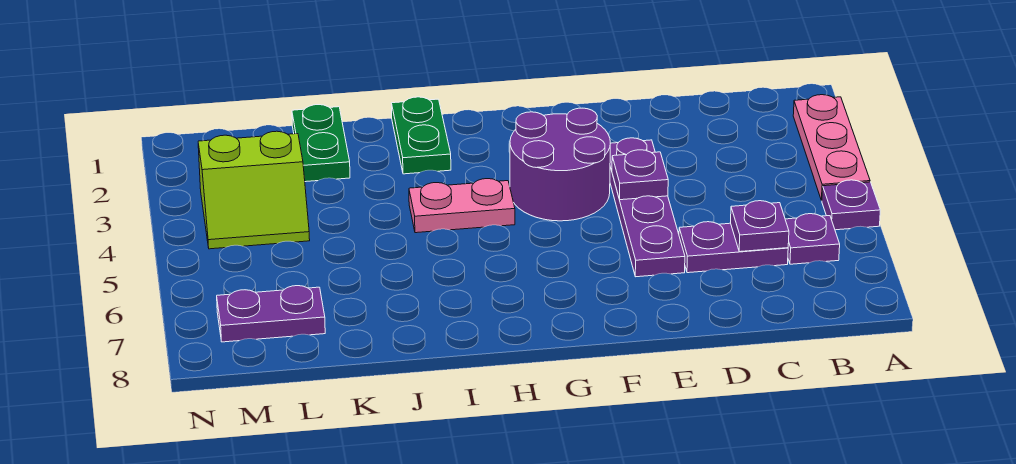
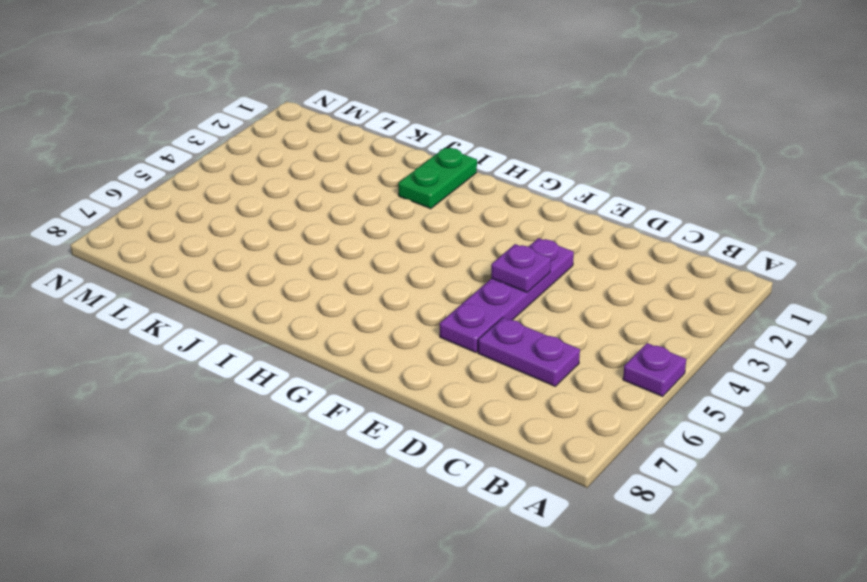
none -> pink plate A2:A4 level 1
none -> purple plate B6 level 1
none -> purple round brick F3:G4 level 1

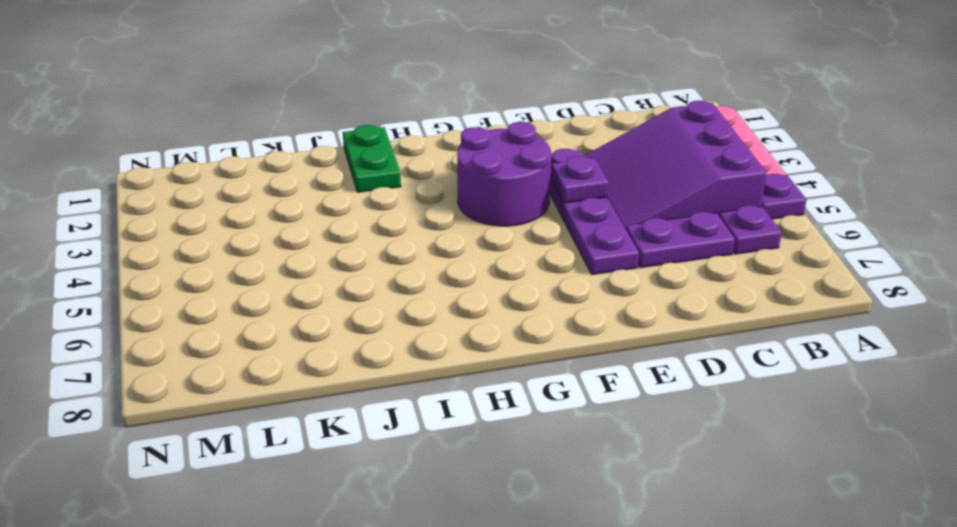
purple slope B3:D5 level 1 top B -> none
none -> pink plate H4:I4 level 1
none -> green plate K1:K2 level 1
none -> lime slope L3:M4 level 1 top 3

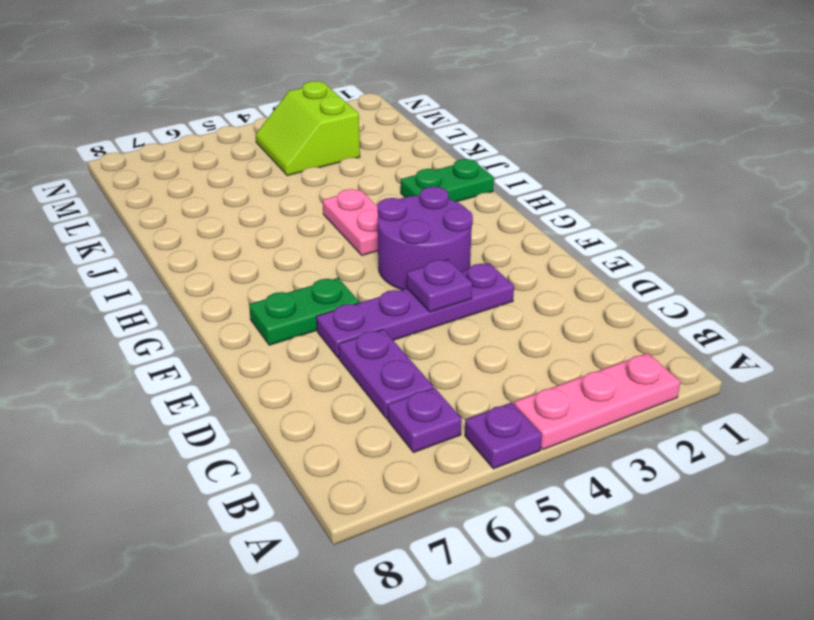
green plate F6:F7 level 1 -> green plate K1:K2 level 1
none -> purple plate L7:M7 level 1
none -> purple plate C6 level 2

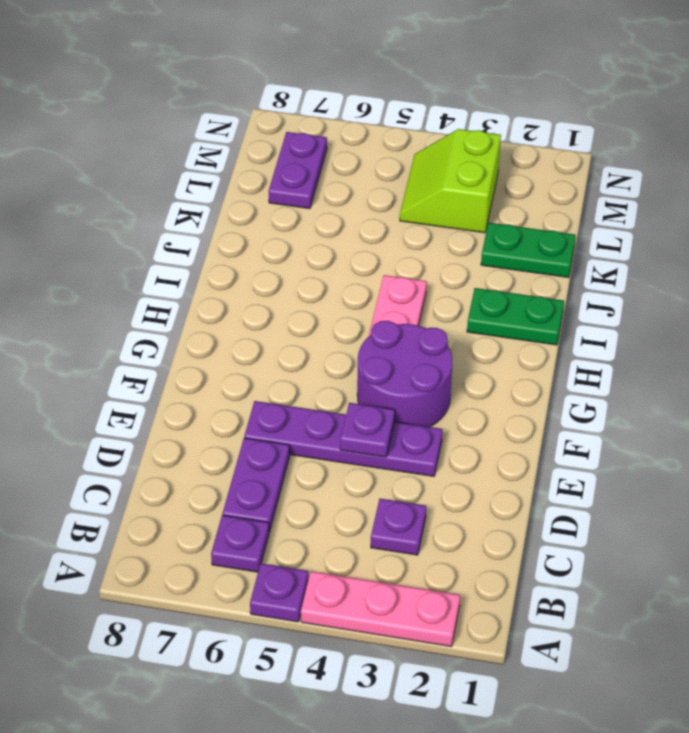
purple plate C3 level 1 -> purple plate C6 level 2

